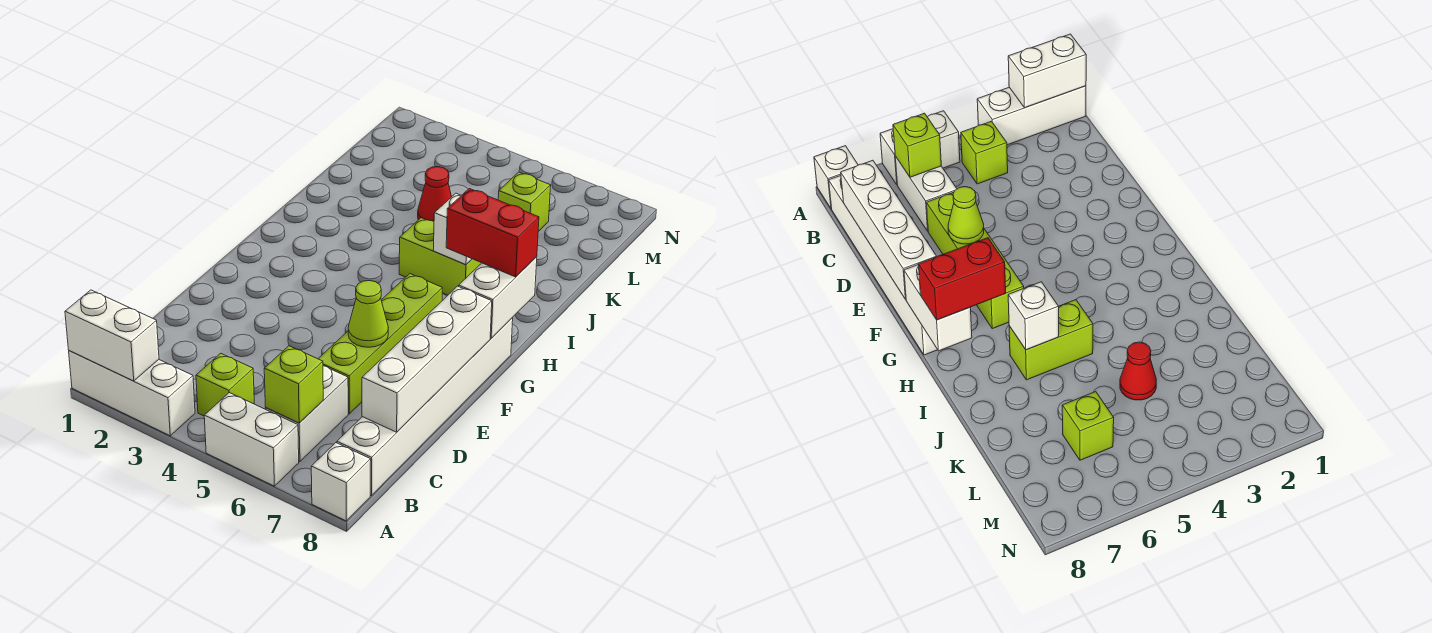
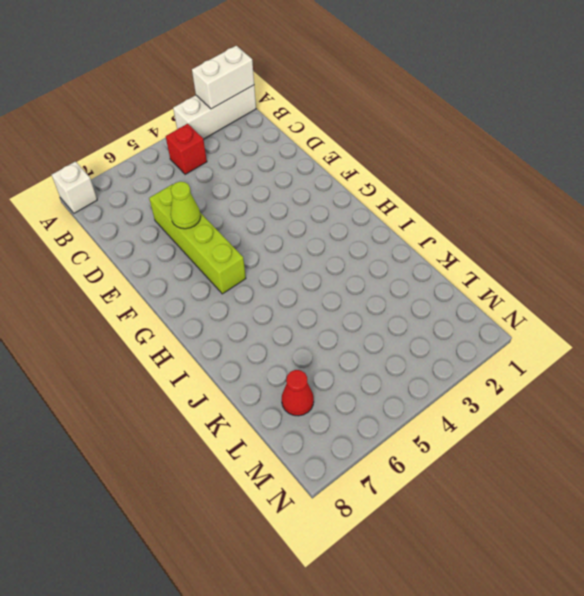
red brick B4 level 1 -> lime brick B4 level 1
red cone L7 level 1 -> red cone K4 level 1
none -> white brick A5:A6 level 1
none -> white brick B6:C6 level 1
none -> white brick B8:G8 level 1

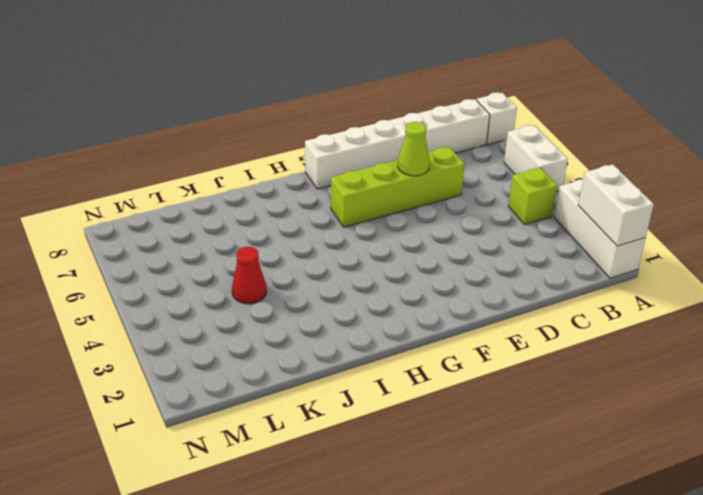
none -> white brick B6:C6 level 1
none -> lime brick I5:I6 level 1
none -> lime brick L6 level 1

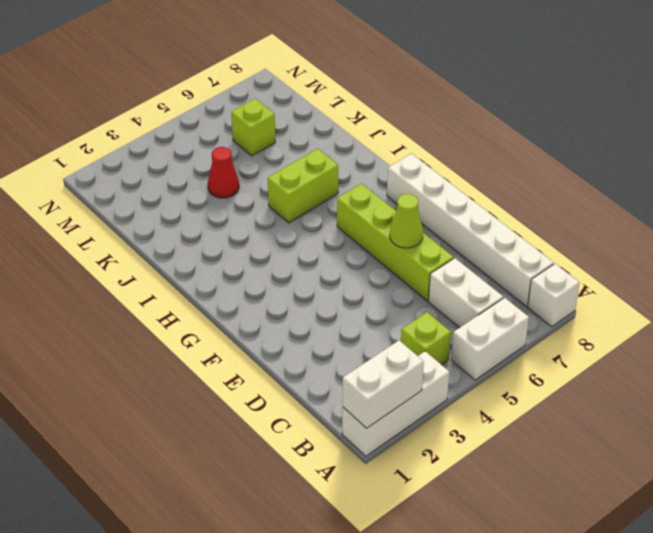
none -> lime brick B6 level 2
none -> white brick C8:F8 level 2
none -> white brick G8:H8 level 2

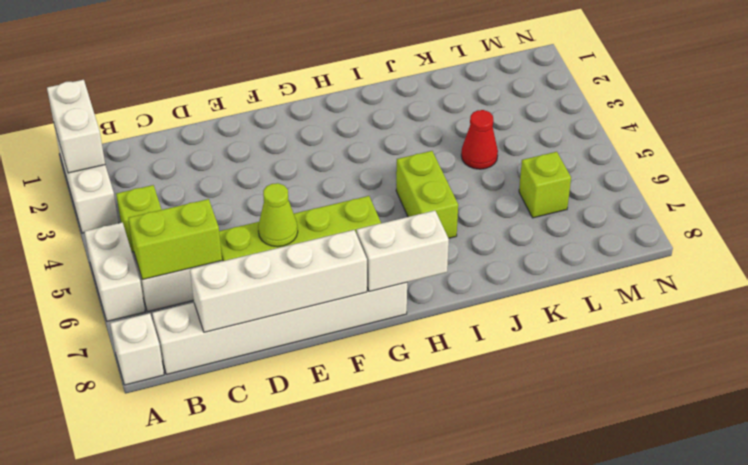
lime brick B6:C6 level 2 -> lime brick B6 level 2
none -> white brick I6 level 2
none -> red brick H7:H8 level 3

